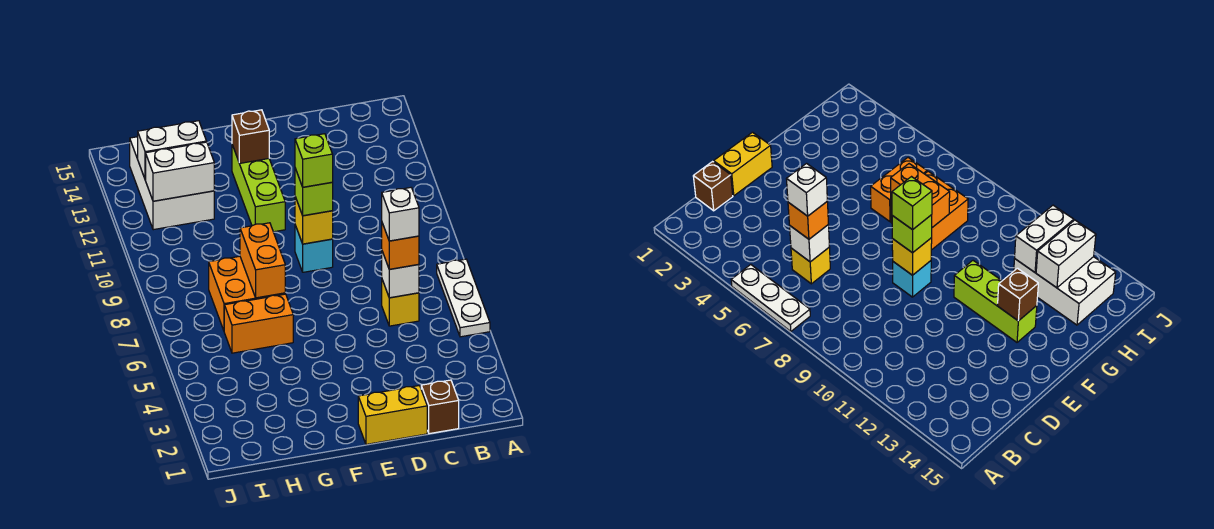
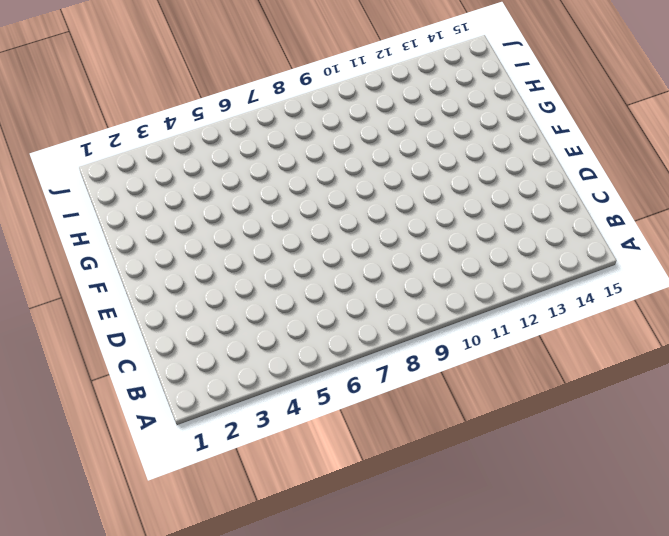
none -> white plate A5:A7 level 1
none -> brown brick C1 level 1
none -> yellow brick C6 level 1

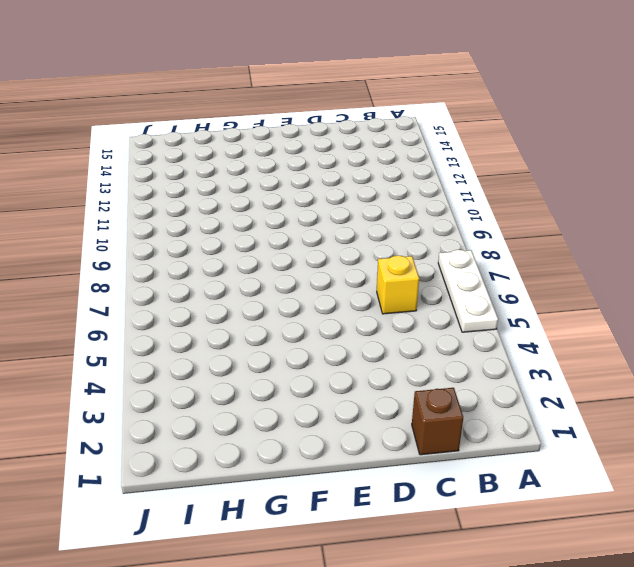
none -> yellow brick D1:E1 level 1
none -> cyan brick E9 level 1
none -> lime brick F11:F13 level 1

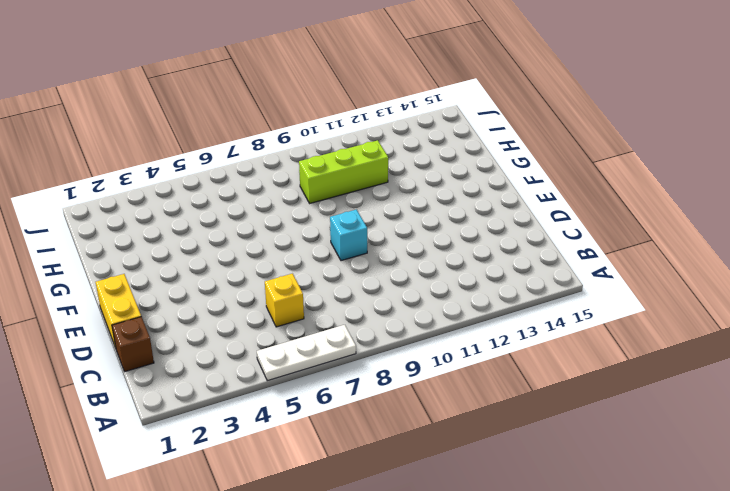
lime brick H9:H11 level 1 -> lime brick F11:F13 level 1
none -> orange brick G6:H6 level 1
none -> orange brick G7:H8 level 1
none -> white brick H12:I14 level 1

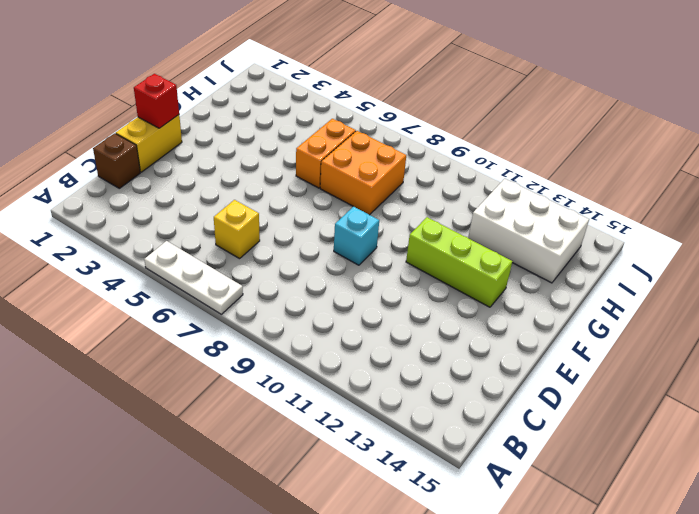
red brick E1 level 2 -> none
none -> white brick C6 level 2
none -> yellow brick E9 level 2
none -> brown brick F13 level 2

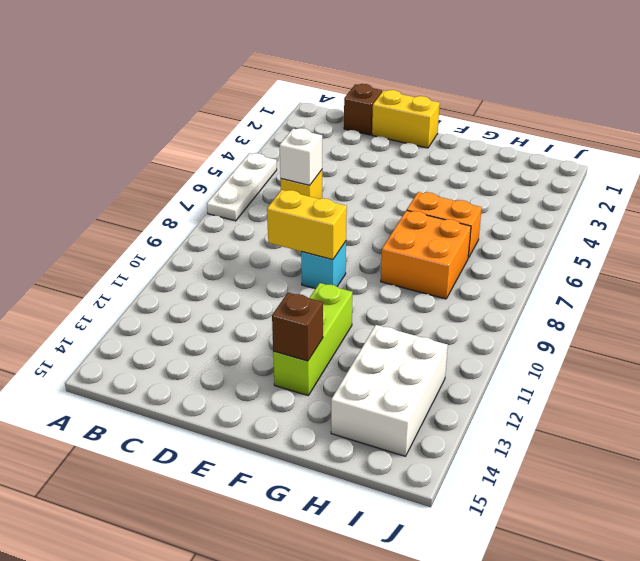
yellow brick D9:E9 level 2 -> yellow brick E9 level 2
none -> orange brick G7:G8 level 2
none -> white brick H12:I12 level 2
none -> white brick H13:I13 level 2

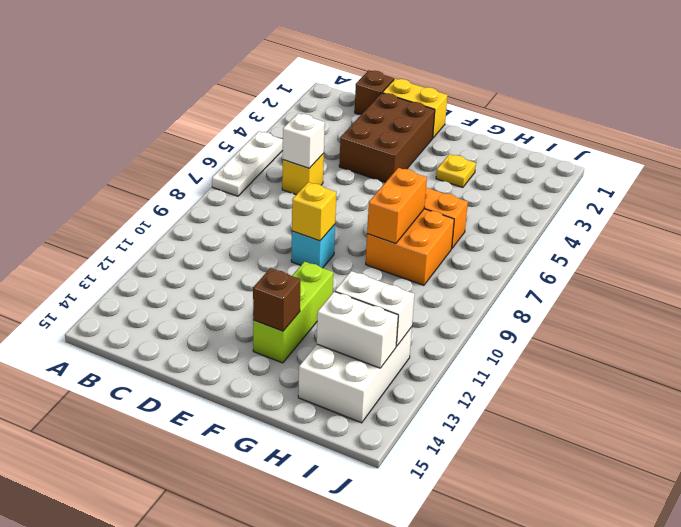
brown brick D2:E4 level 1 -> none
yellow plate G3 level 1 -> none
none -> orange brick C6 level 3
none -> lime brick E9 level 3
none -> white brick C6 level 4

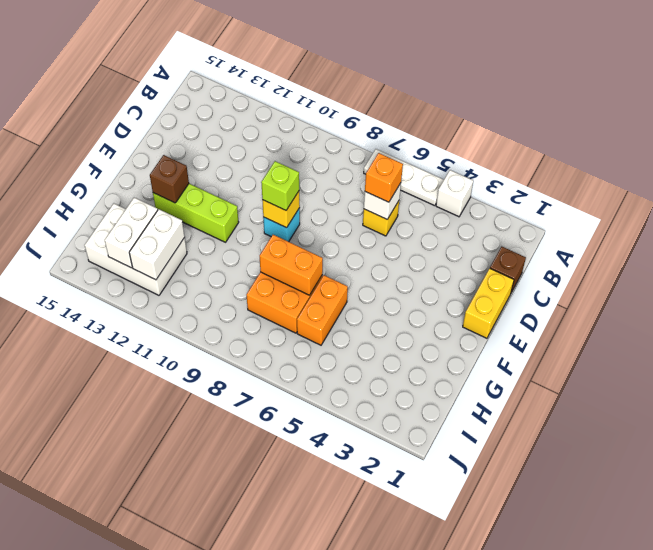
white brick A4 level 1 -> white brick C6 level 4
none -> lime brick E9 level 4

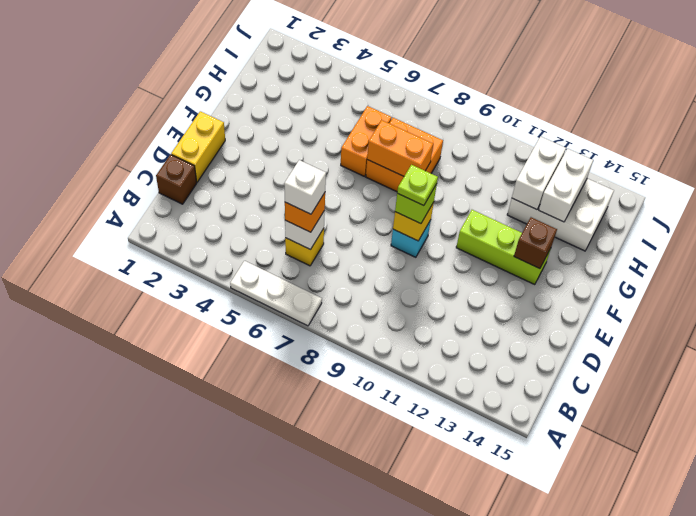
lime plate E9 level 4 -> lime brick E9 level 4

